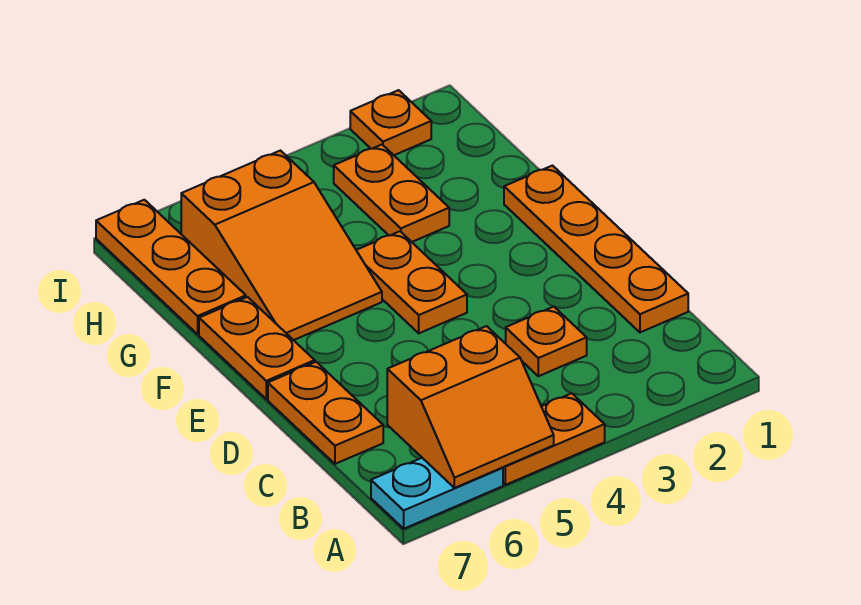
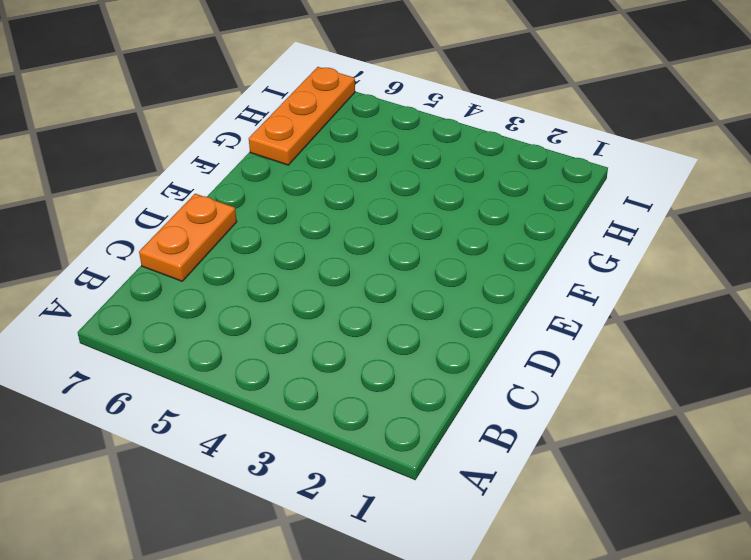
none -> orange plate A4:A5 level 1
none -> cyan plate A6:A7 level 1
none -> orange plate C1:F1 level 1

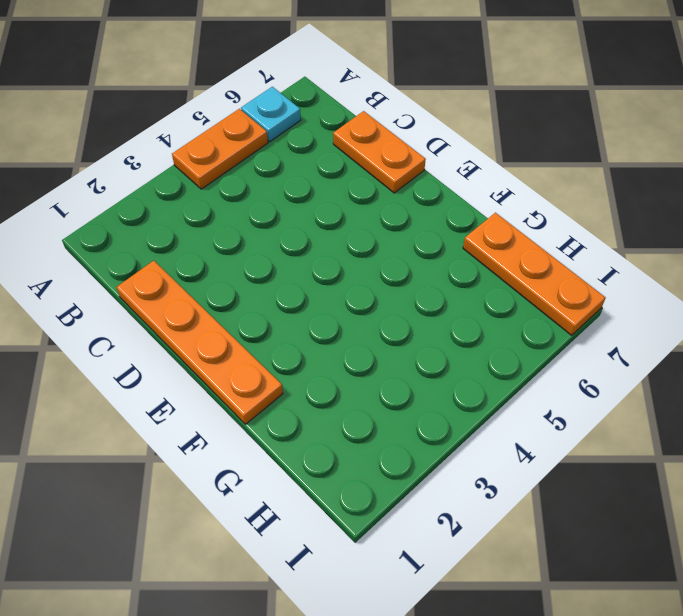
cyan plate A6 level 1 -> cyan plate A6:A7 level 1
none -> orange plate C3 level 1
none -> orange plate E4:F4 level 1
none -> orange plate E7:F7 level 1

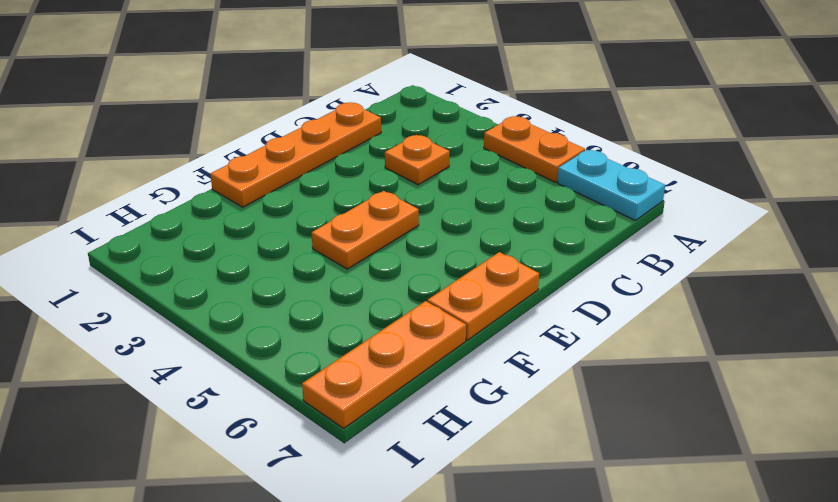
none -> orange plate C7:D7 level 1
none -> orange slope F5:H6 level 1 top H
none -> orange plate G3:H3 level 1

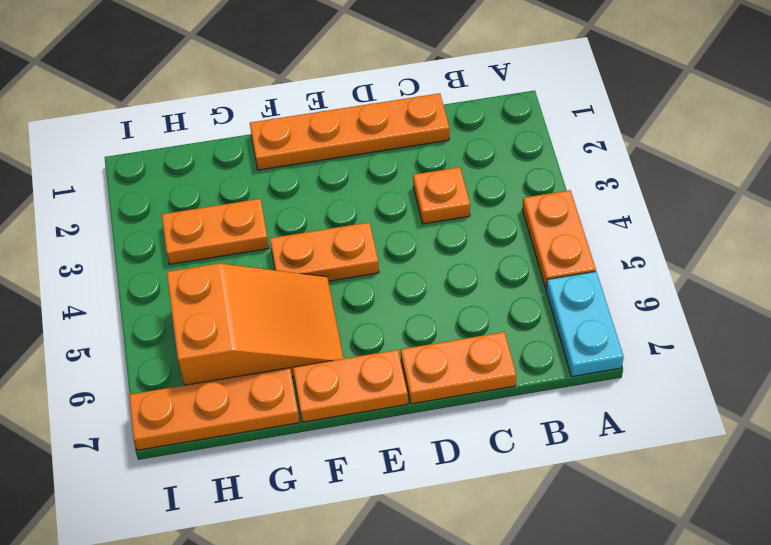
none -> orange plate I2 level 1
none -> orange slope A5:B6 level 2 top B

